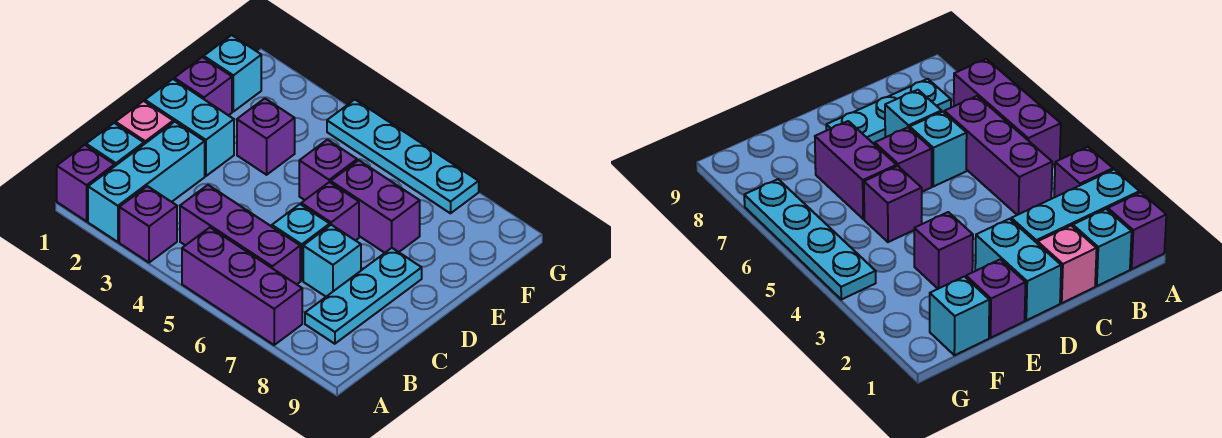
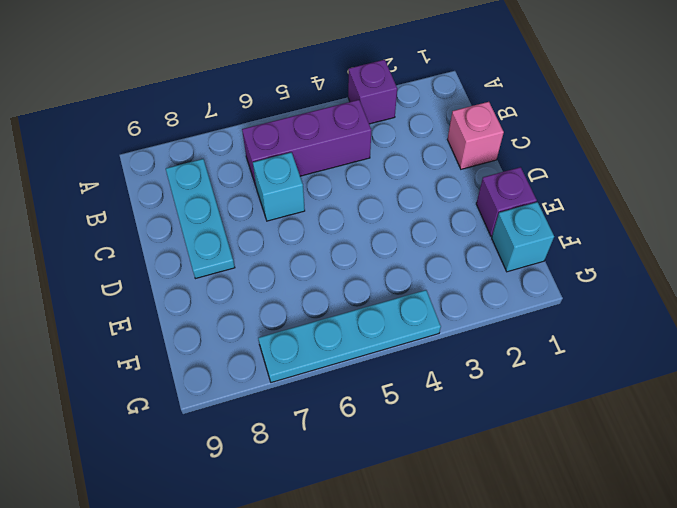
none -> purple brick A1 level 1
none -> cyan brick A2:C2 level 1
none -> purple brick A5:A7 level 1

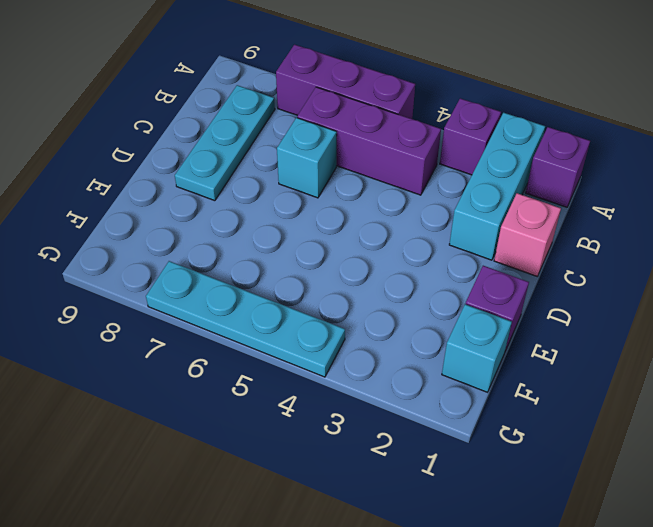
none -> cyan brick B1 level 1
none -> cyan brick C7 level 1
none -> cyan brick D1:D2 level 1

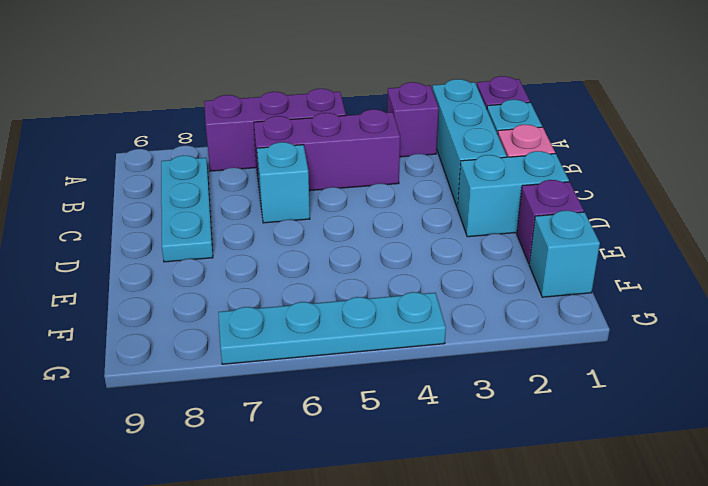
none -> cyan brick C7 level 1
none -> purple brick D6 level 1
none -> purple brick E3 level 1

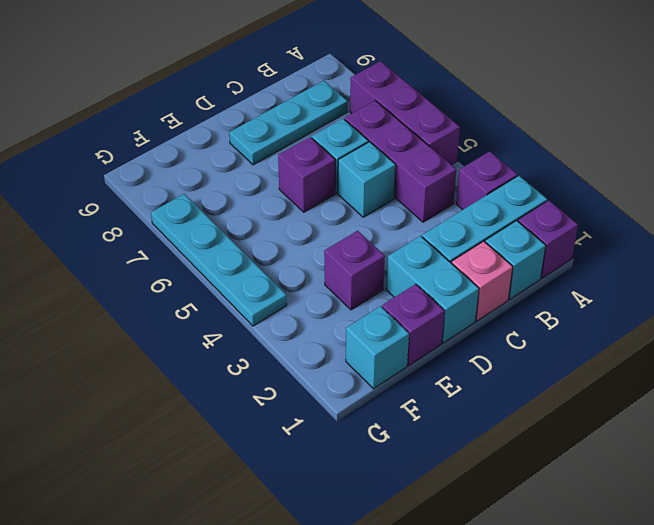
cyan brick C5 level 1 -> cyan brick C7 level 1
none -> purple brick E5 level 1
none -> purple brick E6:E7 level 1

